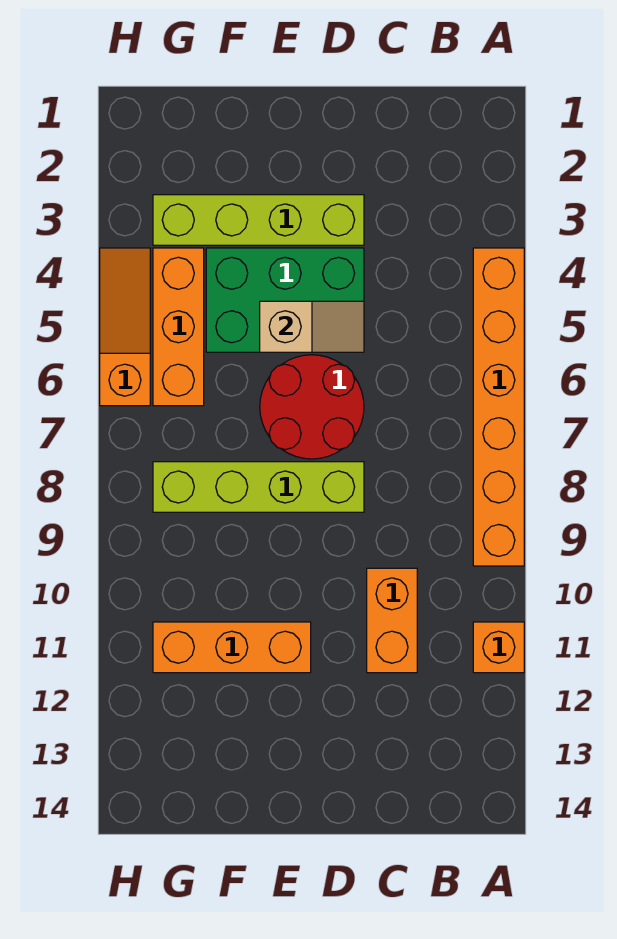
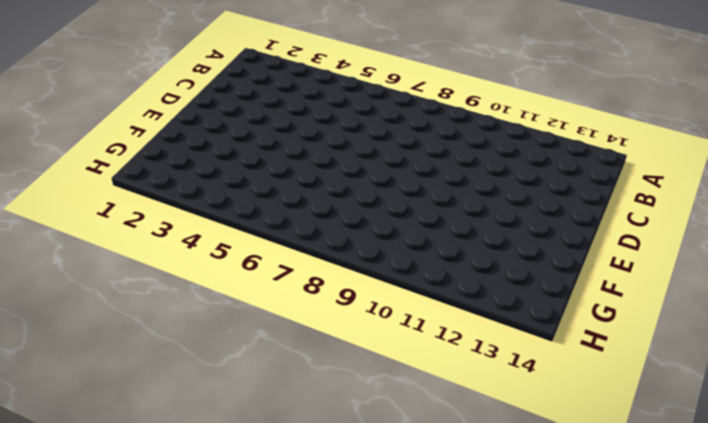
none -> orange brick A4:A9 level 1
none -> orange brick A11 level 1

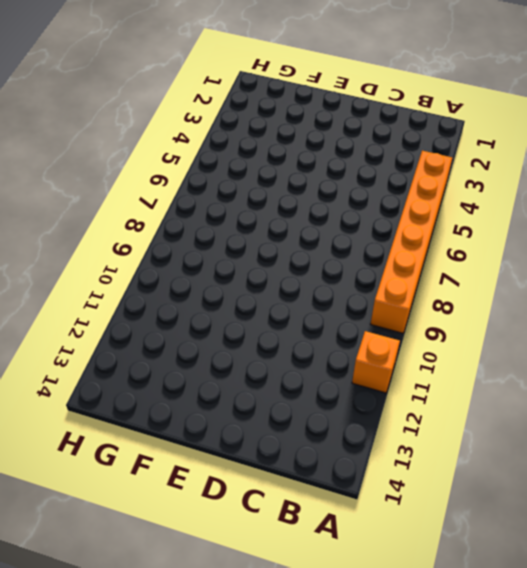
none -> orange brick C10:C11 level 1
none -> lime brick D3:G3 level 1

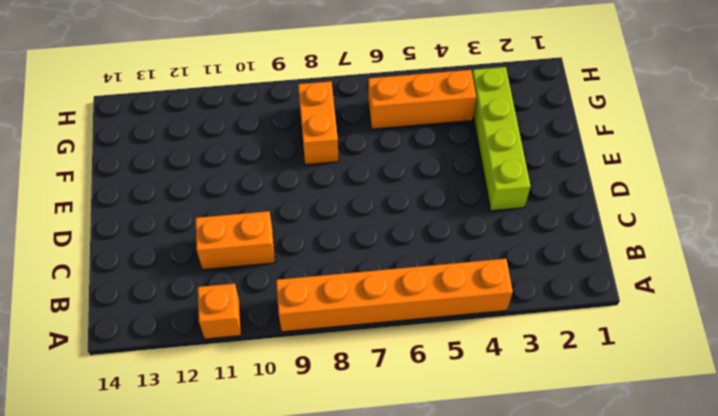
orange brick F8:G8 level 1 -> lime brick D8:G8 level 1
none -> green brick D4:F5 level 1
none -> red round brick D6:E7 level 1

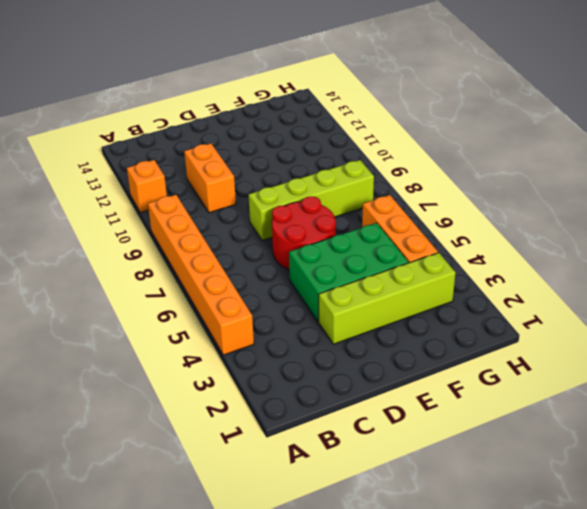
none -> orange brick E11:G11 level 1
none -> orange slope H4:H6 level 1 top 6

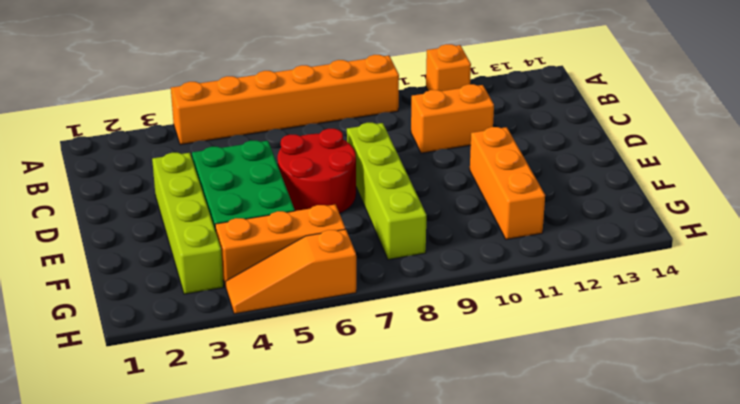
none -> tan slope D5:E5 level 2 top E

